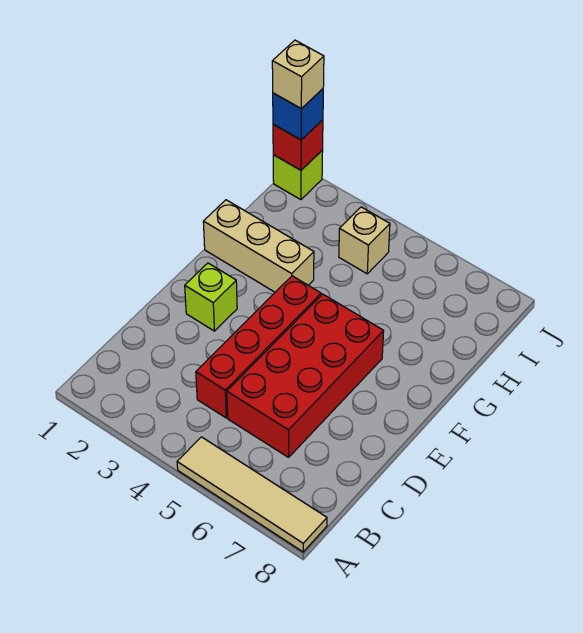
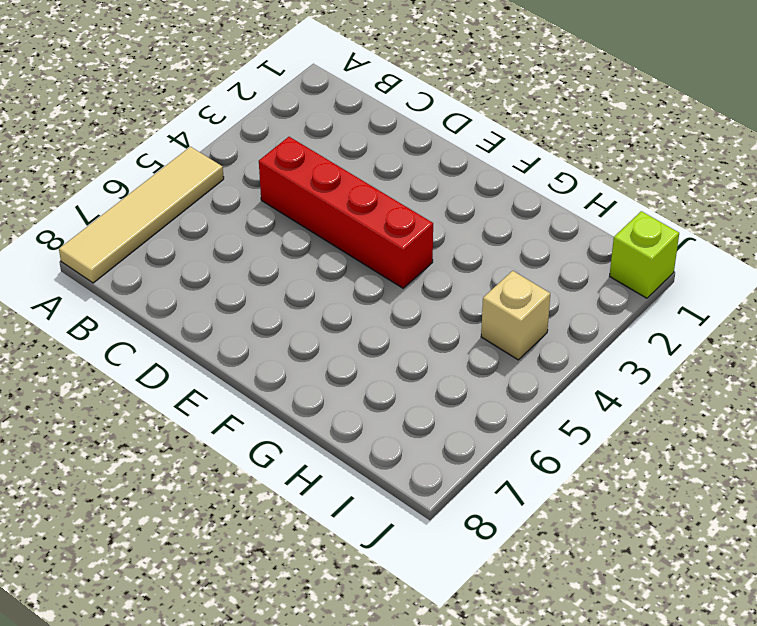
none -> red brick C5:F6 level 1
none -> lime brick E2 level 1

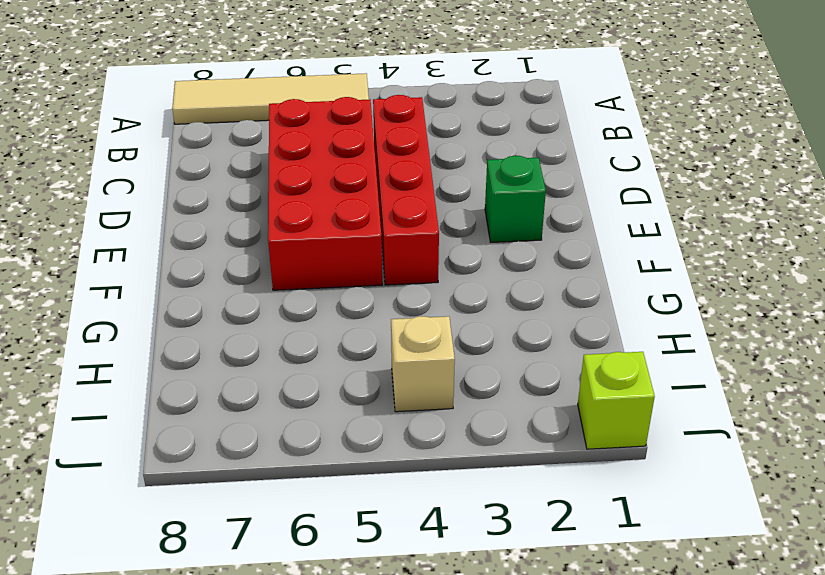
green brick E2 level 1 -> lime brick E2 level 1
none -> tan brick G1:G3 level 1
none -> red brick J1 level 2

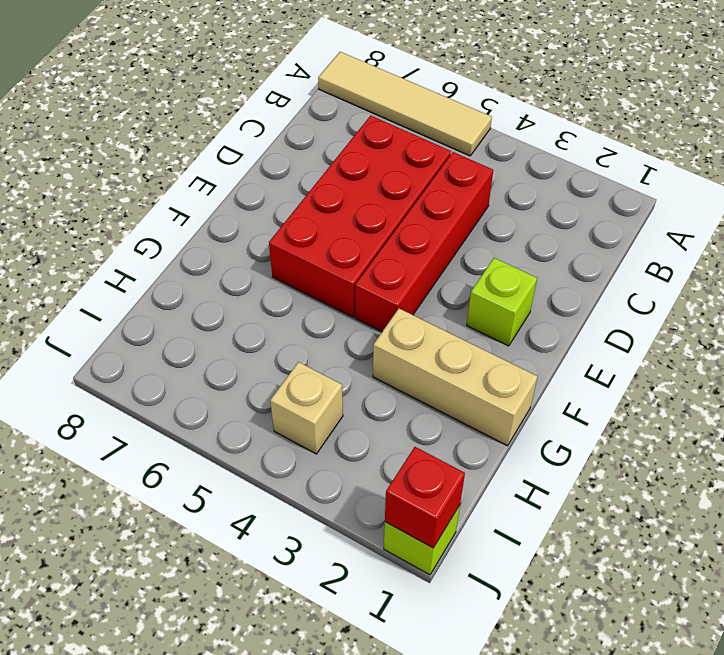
none -> blue brick J1 level 3
none -> tan brick J1 level 4

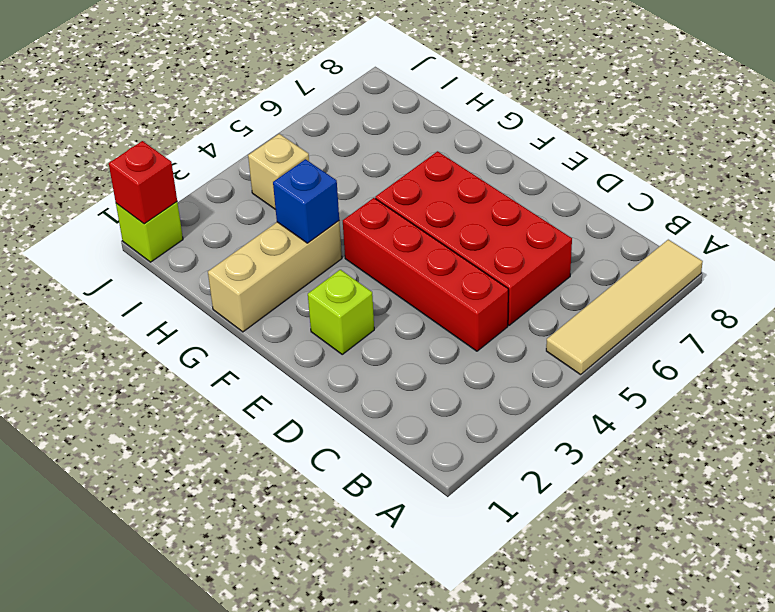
blue brick G3 level 2 -> blue brick J1 level 3
none -> tan brick J1 level 4

